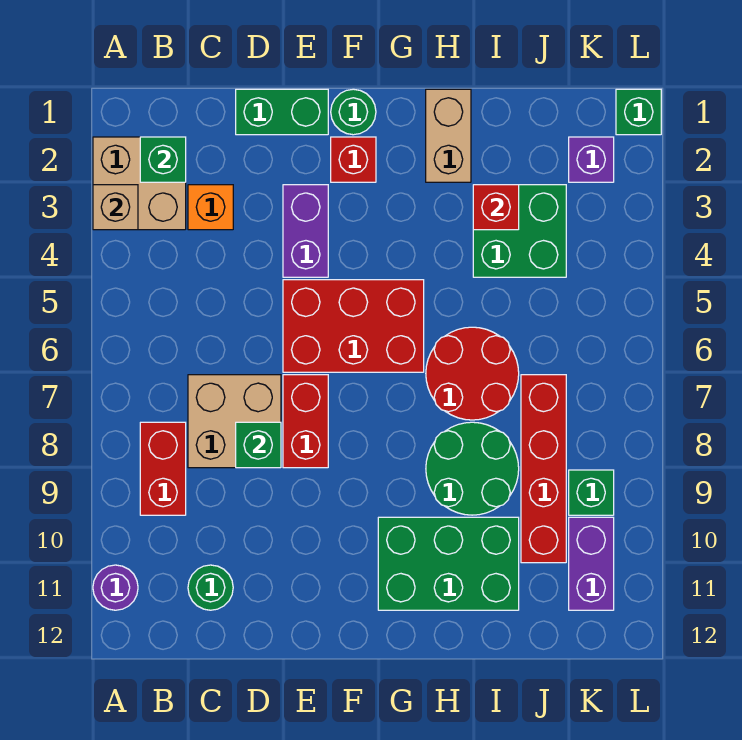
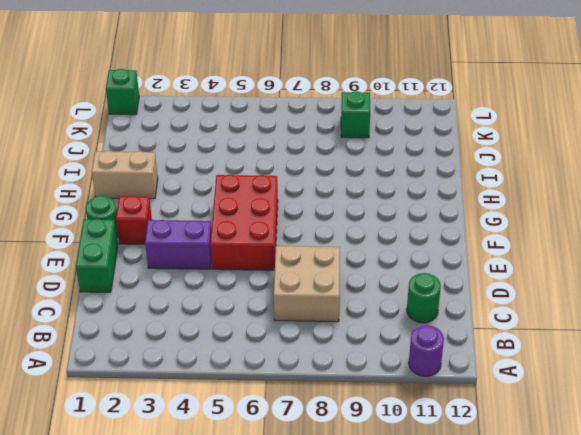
none -> tan brick A2:B3 level 1
none -> red brick B8:B9 level 1
none -> orange brick C3 level 1

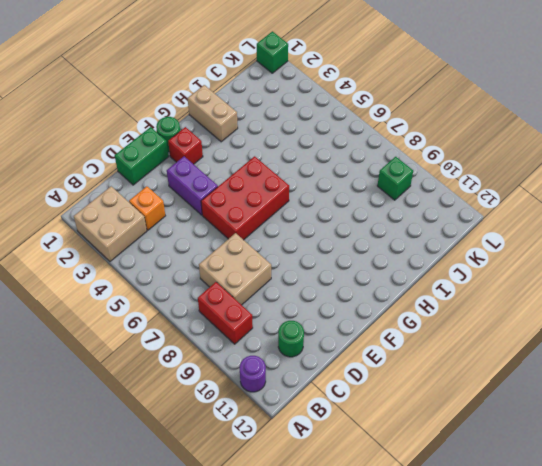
none -> red brick E7:E8 level 1
none -> green brick G10:I11 level 1
none -> red round brick H6:I7 level 1

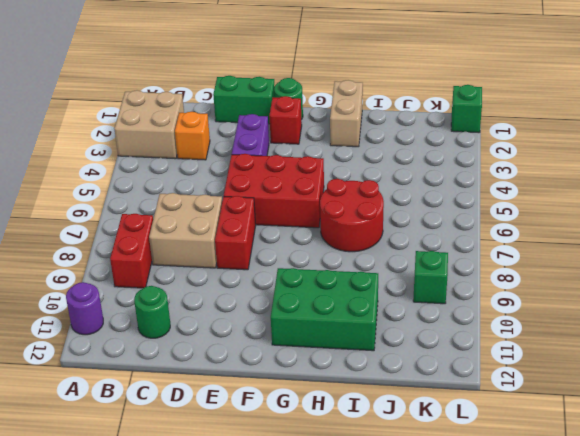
none -> green round brick H8:I9 level 1
none -> green brick I3:J4 level 1
none -> red brick J7:J10 level 1

